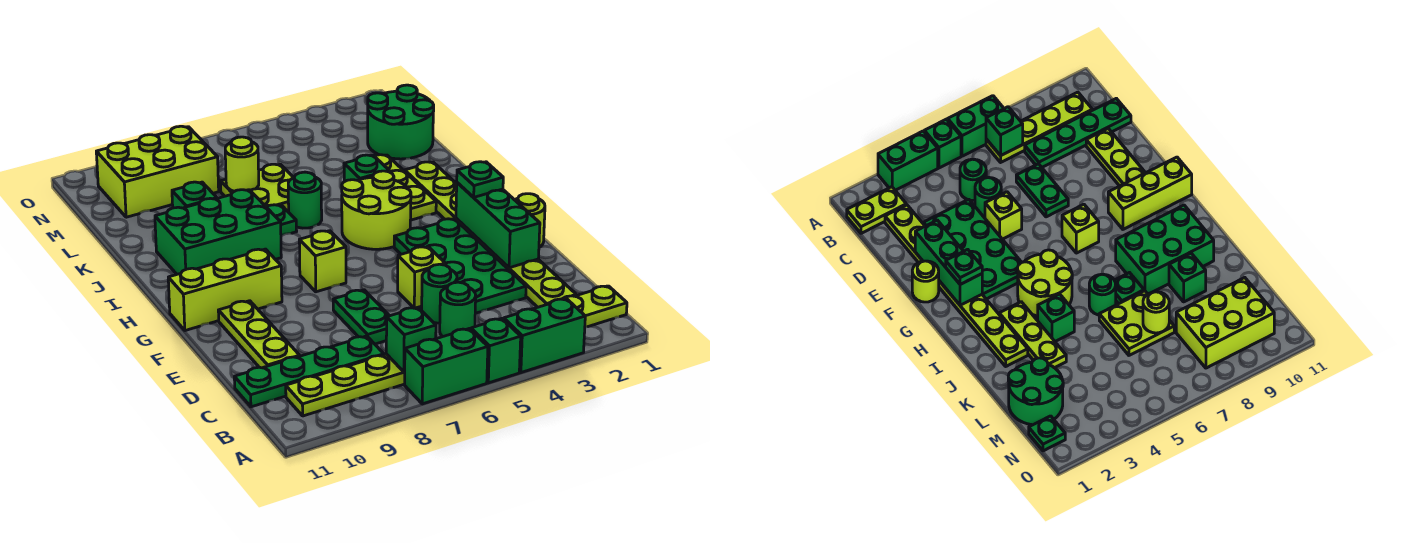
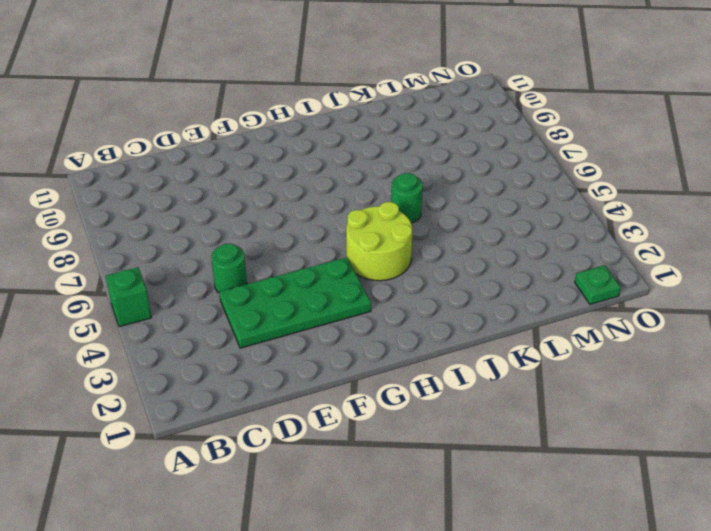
none -> green brick A3:A4 level 1
none -> green brick A6:A7 level 1
none -> lime plate B1:B2 level 1
none -> lime plate B7:B10 level 1

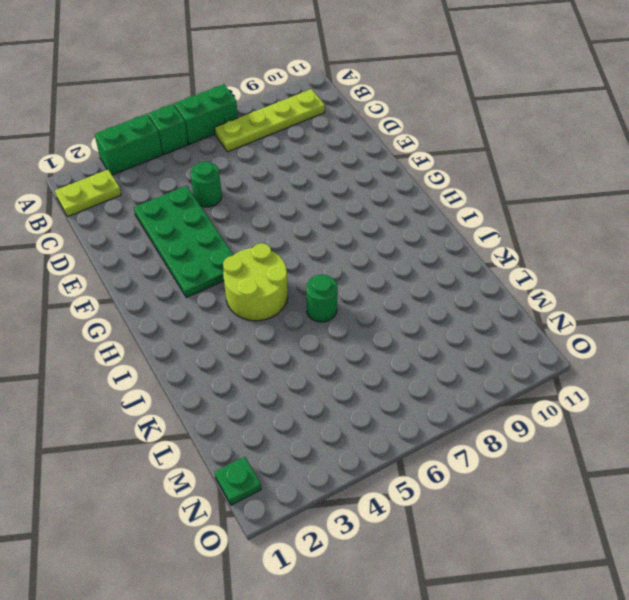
none -> lime plate C2:J2 level 1
none -> green round brick C5 level 1
none -> green plate C8:C11 level 1
none -> green plate D7:E7 level 1

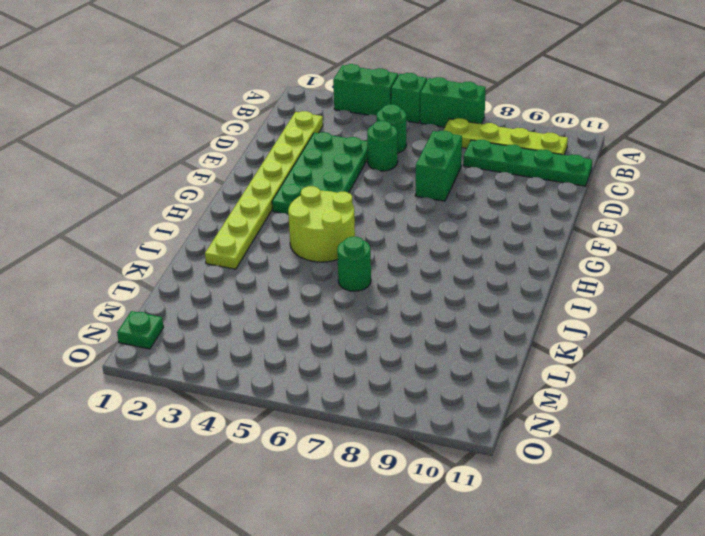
green brick D7:E7 level 1 -> green plate D7:E7 level 1
none -> lime plate B1:B2 level 1
none -> lime plate D10:F10 level 1
none -> lime brick E5 level 1
none -> lime round brick F1 level 1

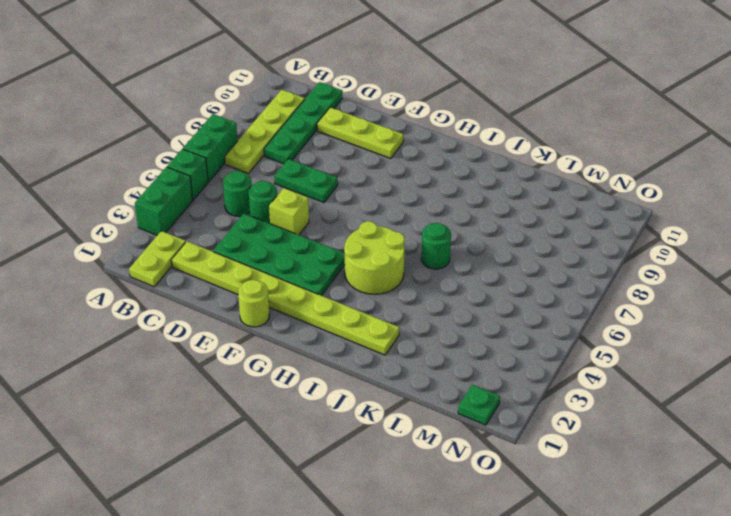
none -> lime brick G7 level 1
none -> lime brick G9:G11 level 1
none -> lime plate I3:K3 level 1
none -> green brick I8:J10 level 1

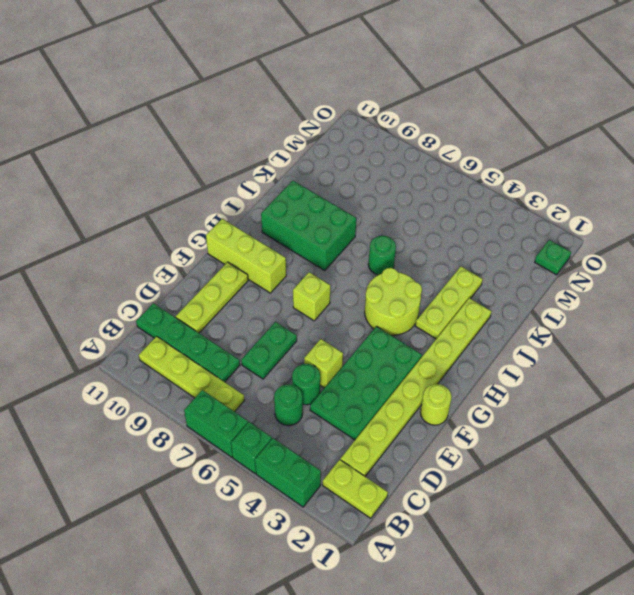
none -> green brick J4 level 1
none -> green plate J7 level 1
none -> lime plate K6:L7 level 1
none -> green brick K9 level 1

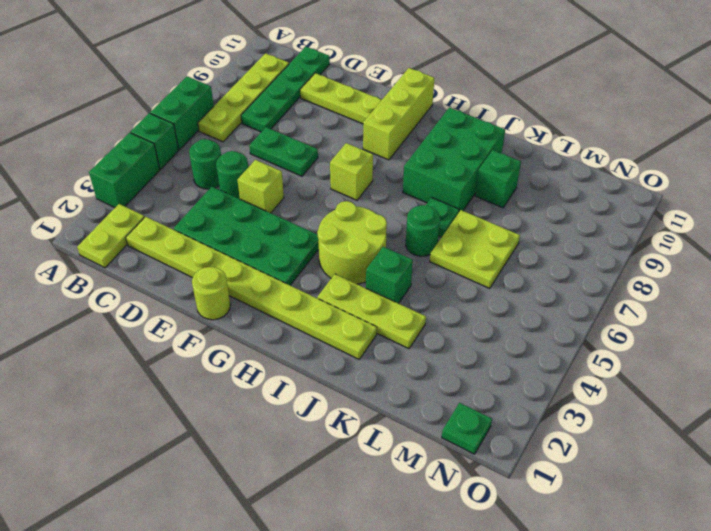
none -> green round brick L1:M2 level 1
none -> lime brick M8:N10 level 1
none -> green brick B7 level 2
none -> green brick E2:G2 level 2

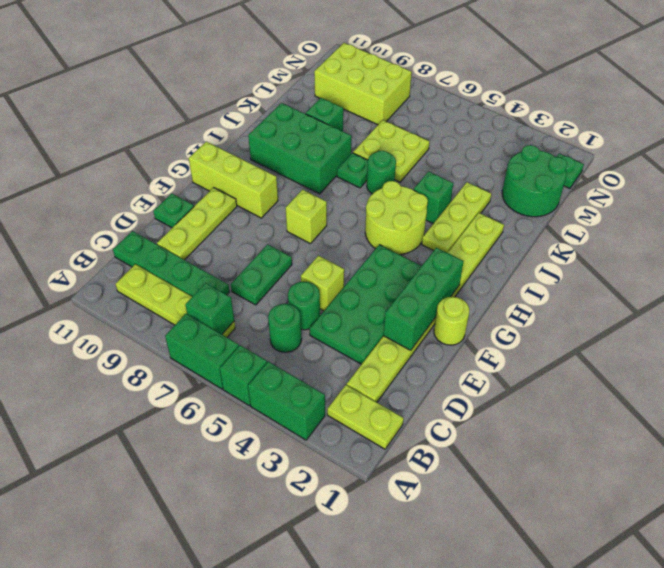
green plate E11 level 1 -> green plate G2 level 3
none -> lime round brick L7 level 2

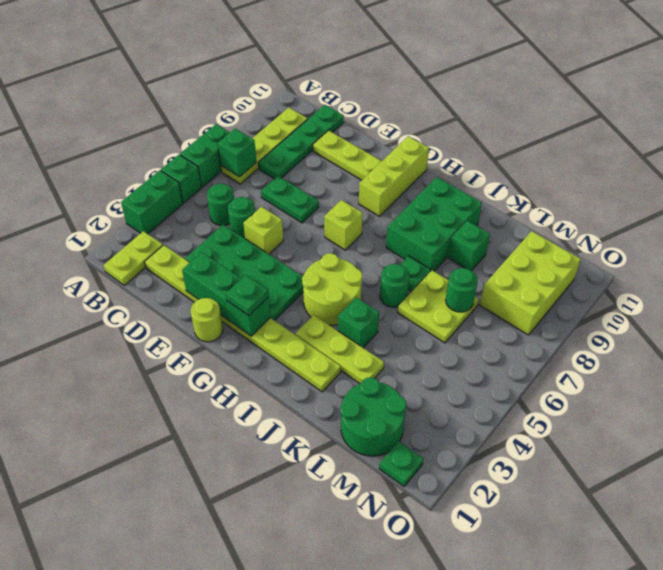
green round brick L7 level 2 -> lime round brick L7 level 2

